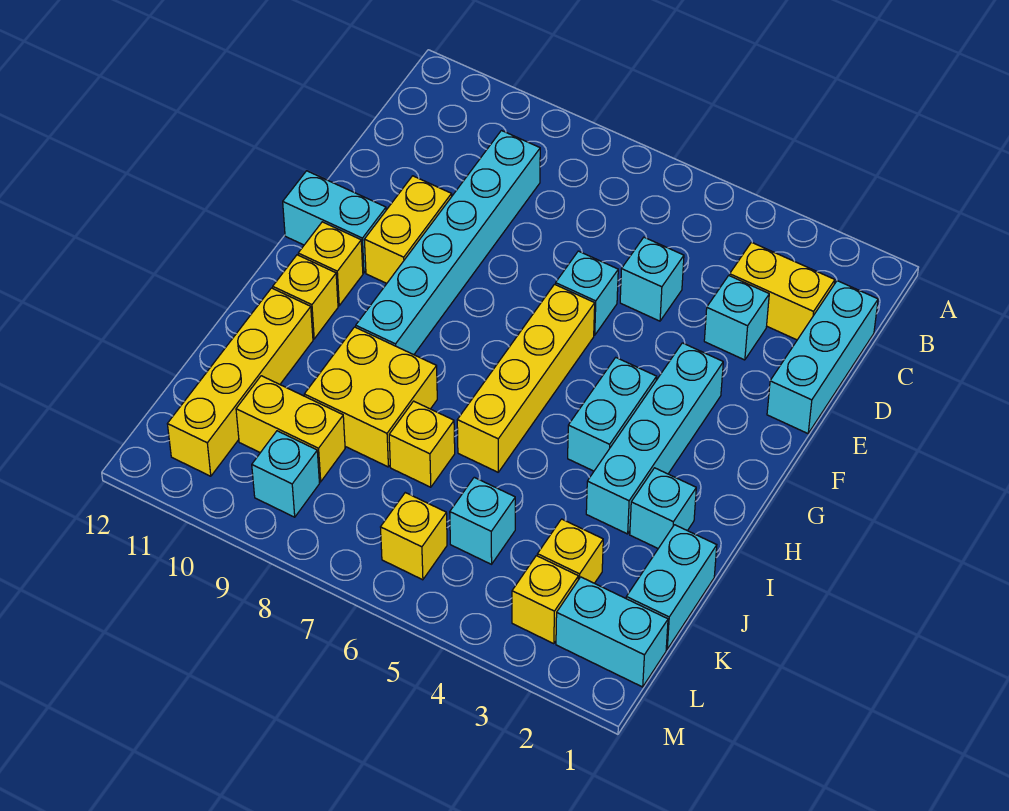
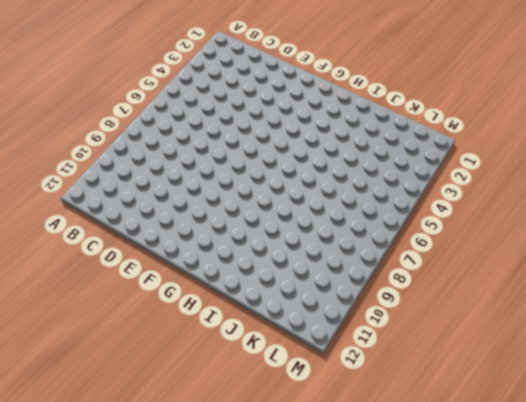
none -> cyan brick C1:E1 level 1
none -> yellow brick C2:C3 level 1
none -> cyan brick C9:H9 level 1

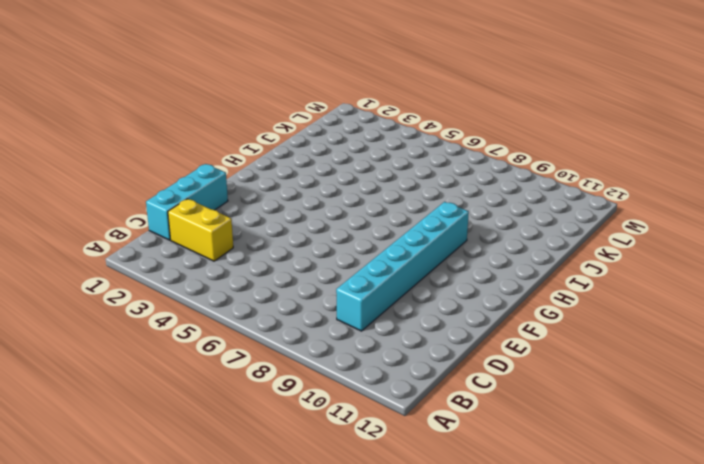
none -> cyan brick D3 level 1
none -> cyan brick D5 level 1
none -> cyan brick E6 level 1

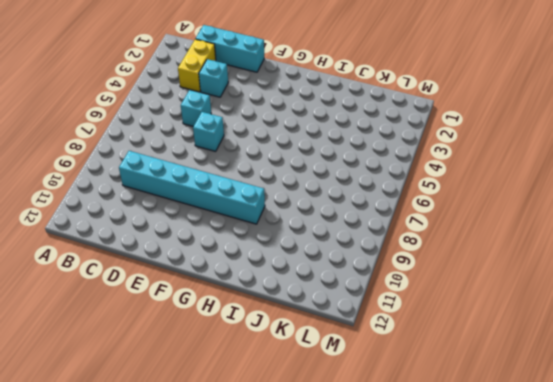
none -> yellow brick E10:F10 level 1
none -> cyan brick F3:I3 level 1
none -> yellow brick F6:I6 level 1

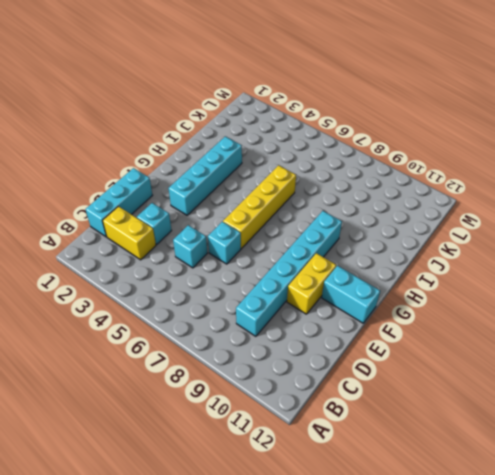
none -> cyan brick G4:H4 level 1
none -> yellow brick G11 level 1
none -> yellow brick H11 level 1

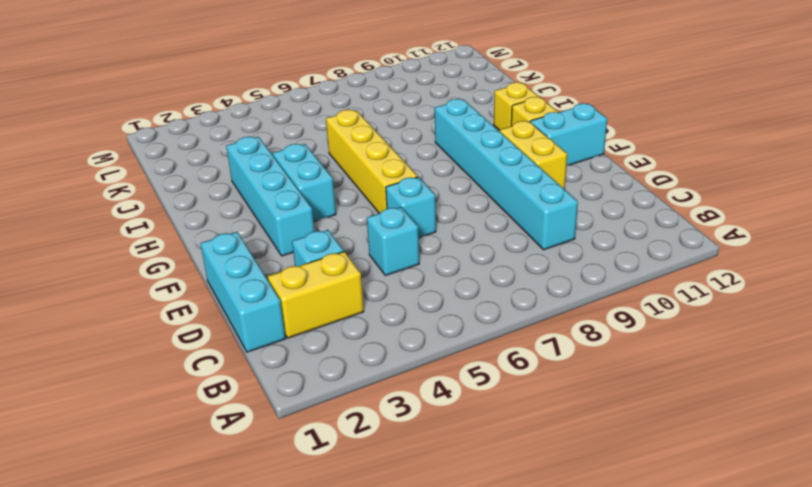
none -> cyan brick I2 level 1
none -> yellow brick I8:J9 level 1
none -> yellow brick I11:L11 level 1

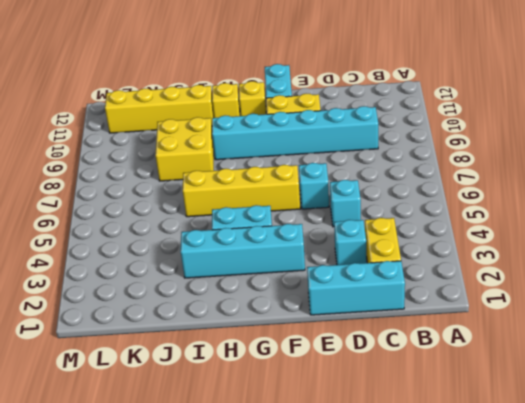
none -> cyan brick I2 level 1
none -> cyan brick J1:K1 level 1
none -> yellow brick J7 level 1

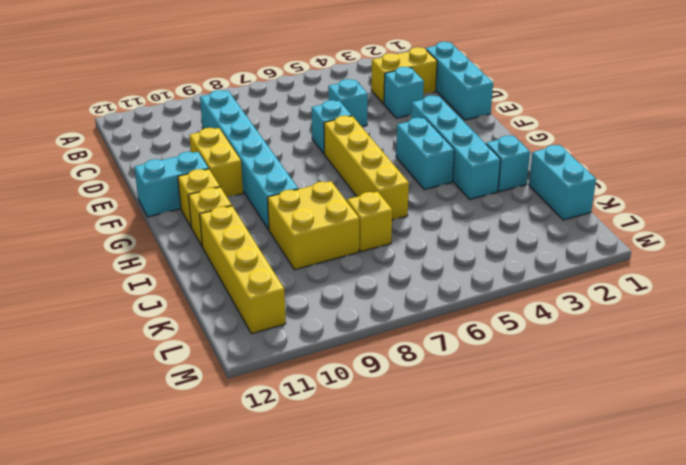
none -> yellow brick K3 level 1
none -> cyan brick K5 level 1
none -> yellow brick K9:K10 level 1

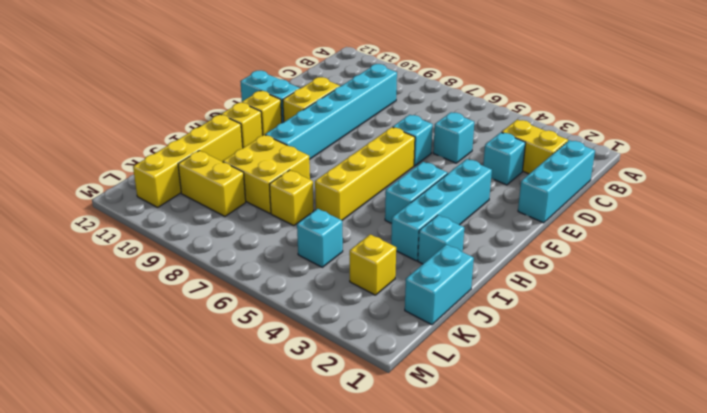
none -> cyan brick L1:L2 level 1
none -> yellow brick L3 level 1
none -> yellow brick L6 level 1

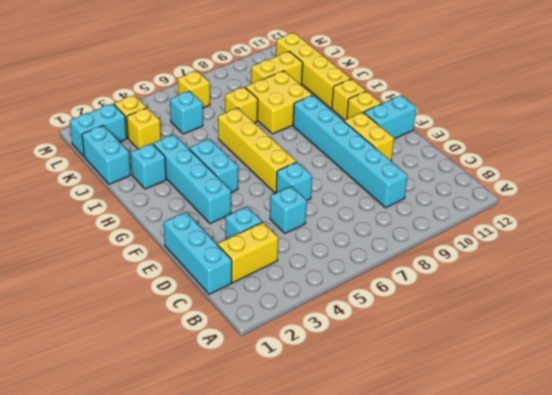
none -> cyan brick L9 level 1

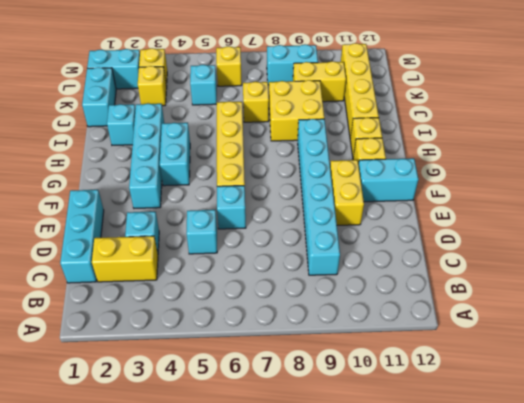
cyan brick L8:L9 level 1 -> cyan brick L9 level 1

